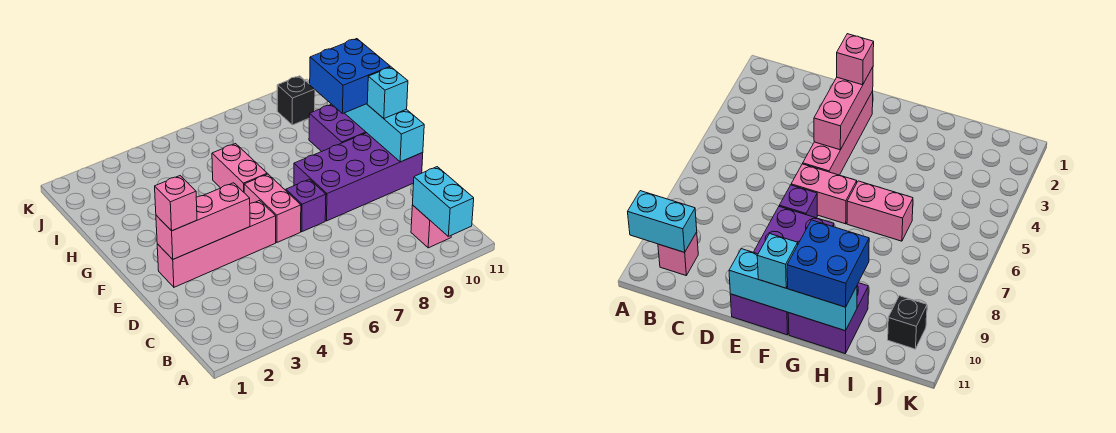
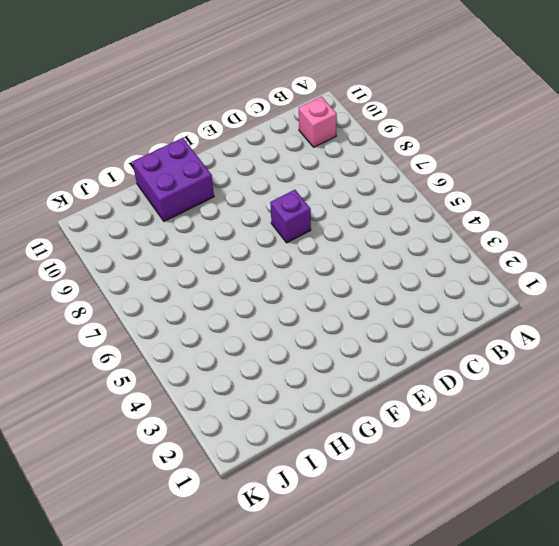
none -> pink brick E2:E5 level 1
none -> pink brick E6:F6 level 1
none -> purple brick E8:F11 level 1

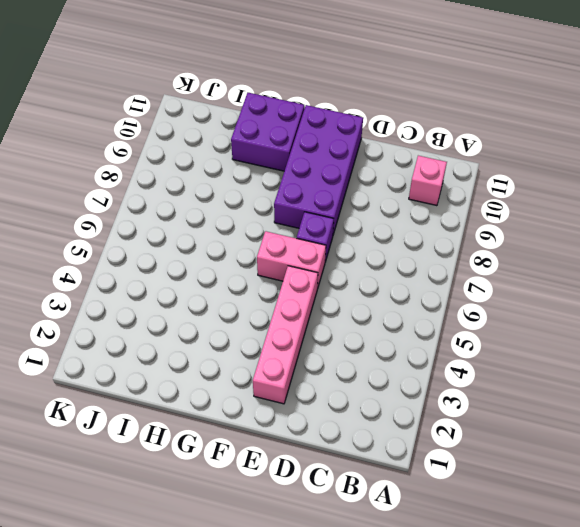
none -> pink brick G6:H6 level 1
none -> black brick J10 level 1
none -> cyan brick A10:B10 level 2

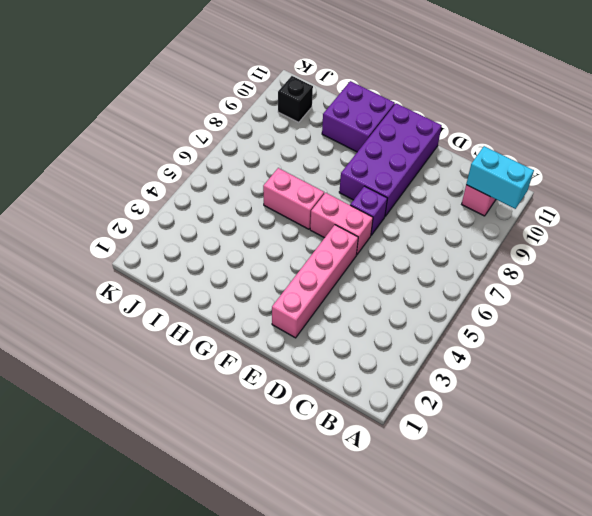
none -> pink brick E2:E4 level 2
none -> cyan brick E11:H11 level 2
none -> pink brick E2 level 3

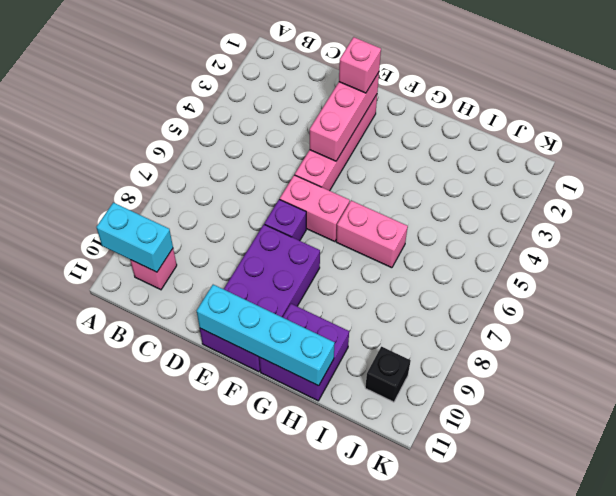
none -> cyan brick F11 level 3
none -> blue brick G10:H11 level 3

